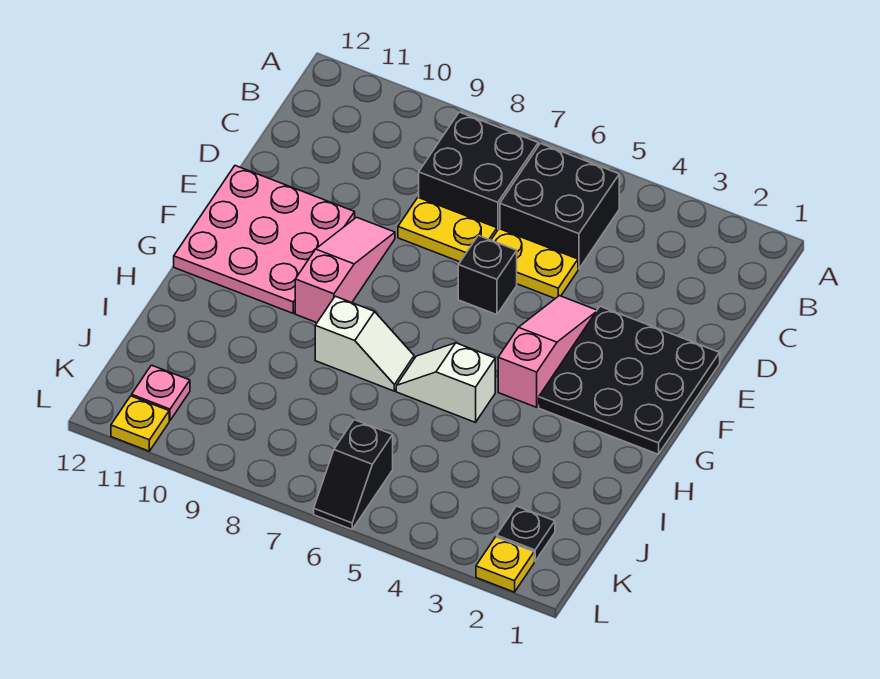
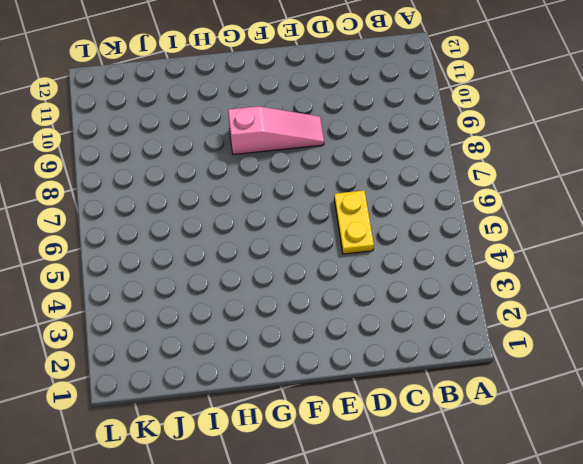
none -> black brick B5:C6 level 1
none -> black brick B7:C8 level 1
none -> yellow plate D7:D8 level 1

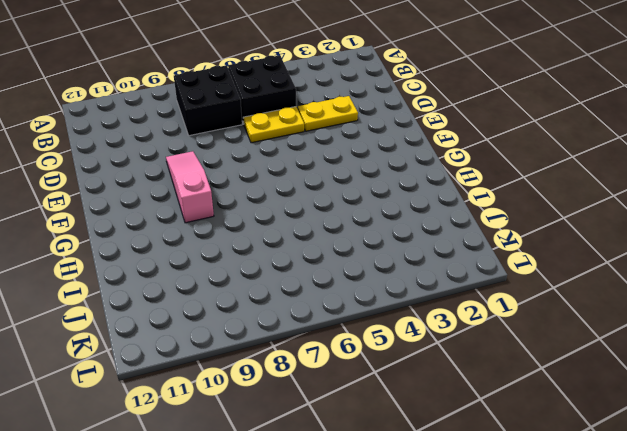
yellow plate D3:D4 level 1 -> yellow plate D7:D8 level 1
none -> black plate E1:G3 level 1
none -> pink slope E4:G4 level 1 top G
none -> black brick E6 level 1

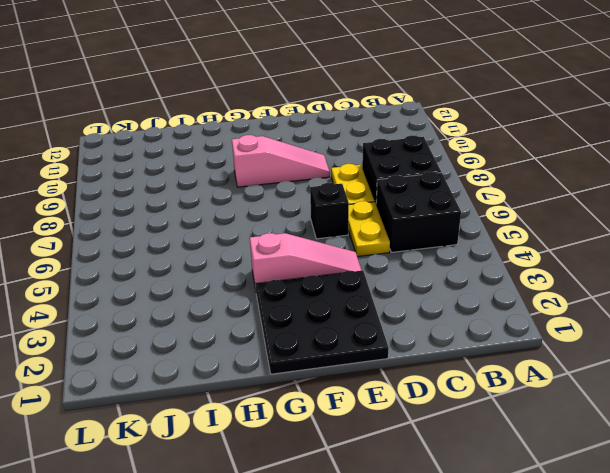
none -> pink plate E10:G12 level 1
none -> white slope H5:H6 level 1 top 5
none -> white slope H7:H8 level 1 top 8

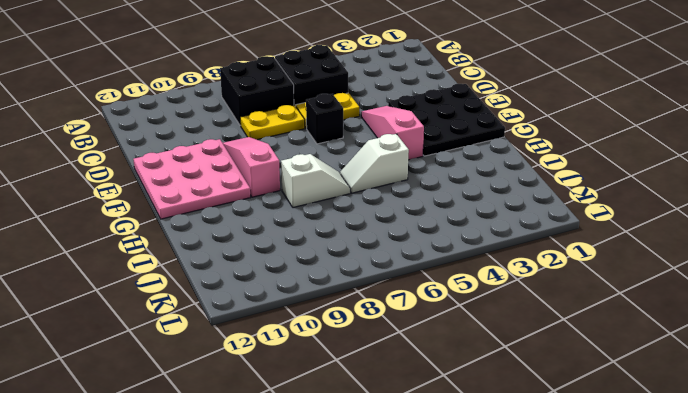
none -> black plate K2 level 1
none -> black slope K6:L6 level 1 top K
none -> pink plate K11 level 1

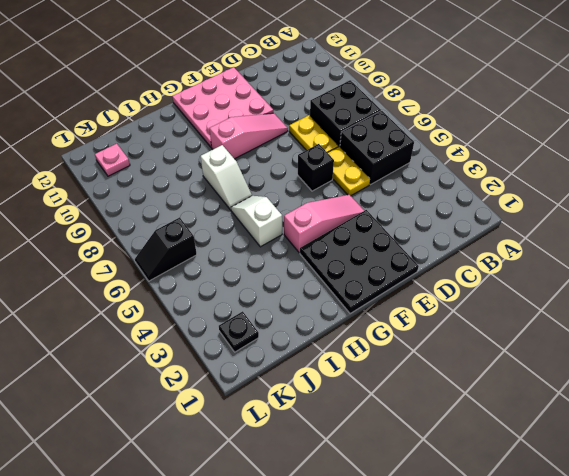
none -> yellow plate L2 level 1
none -> yellow plate L11 level 1

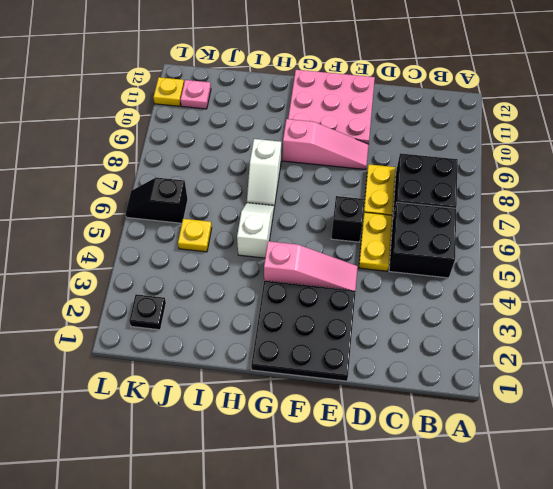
yellow plate J5 level 1 -> yellow plate L2 level 1

